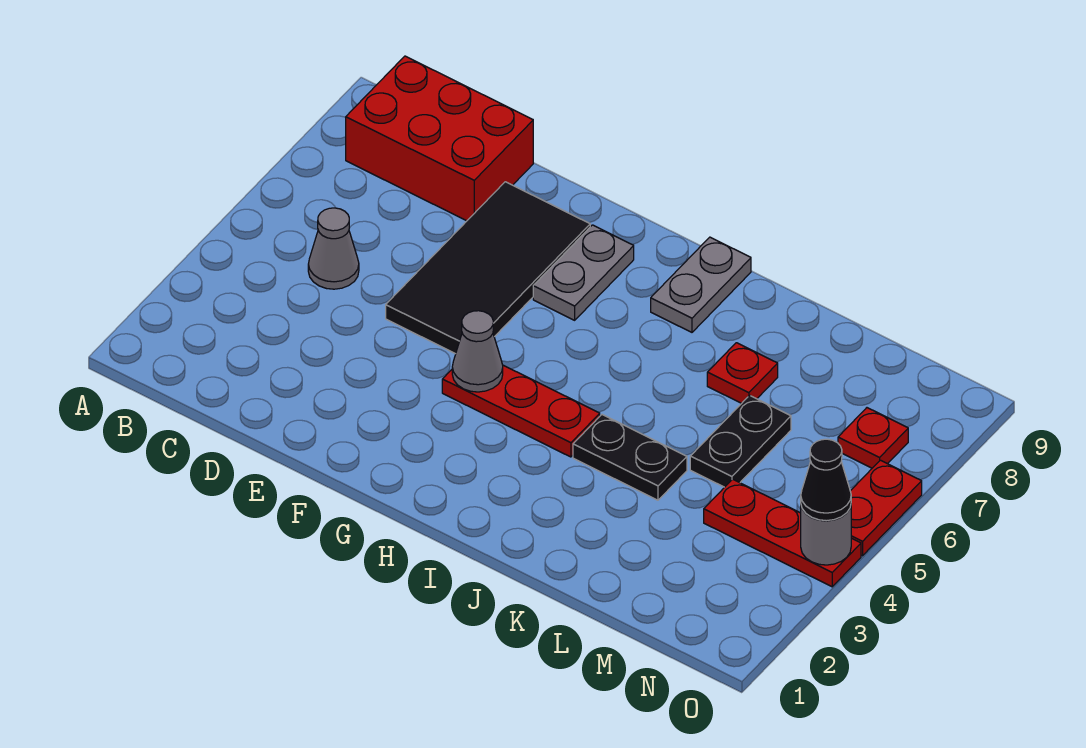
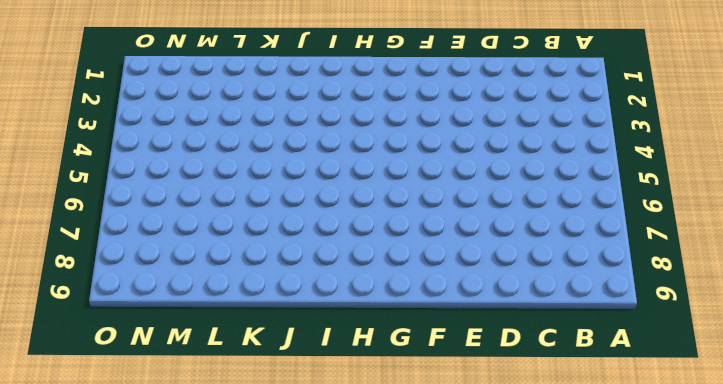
none -> red brick B8:D9 level 1
none -> grey cone C5 level 1
none -> black tile E5:F8 level 1

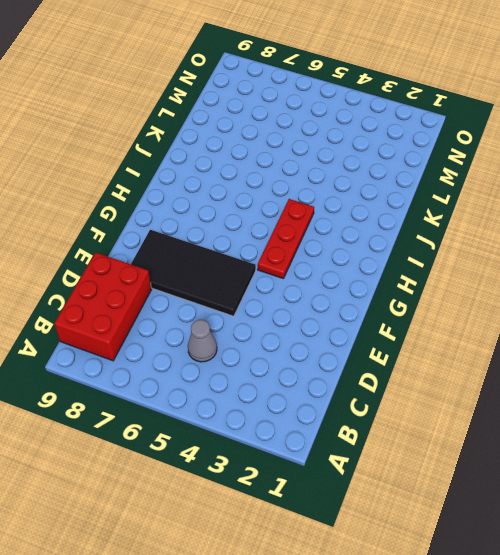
none -> grey plate G7:G8 level 1
none -> grey plate I8:I9 level 1
none -> black plate J4:K4 level 1

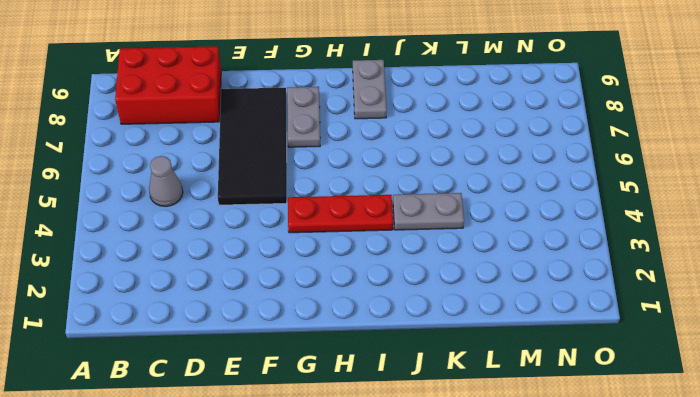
grey plate J4:K4 level 1 -> black plate J4:K4 level 1
none -> red plate K7 level 1
none -> black plate L5:L6 level 1
none -> red plate M4:O4 level 1

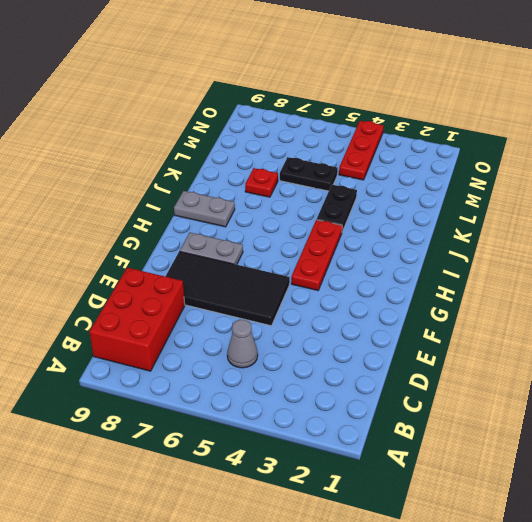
none -> red plate N7 level 1
none -> red plate O5:O6 level 1
none -> grey cone G4 level 2

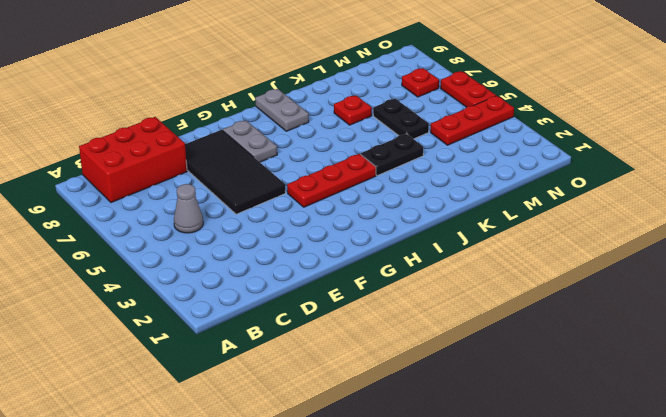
none -> grey cone G4 level 2
none -> grey round brick O4 level 2
none -> black cone O4 level 3

